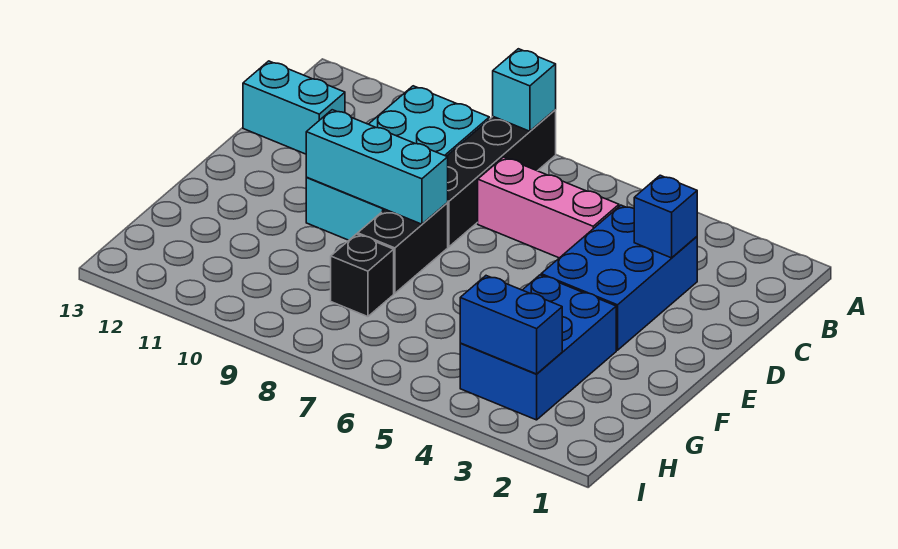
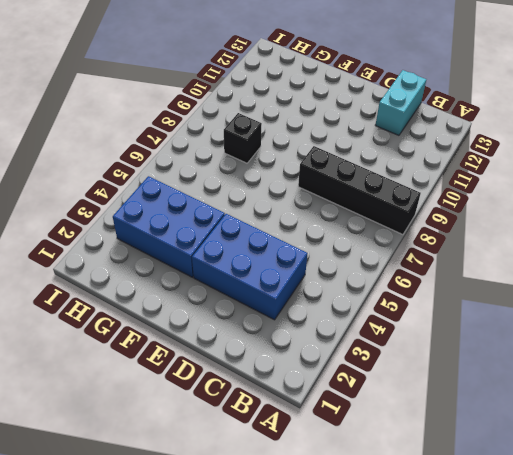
none -> cyan brick B9:E10 level 1
none -> pink brick C5:C7 level 1
none -> black brick E8:F8 level 1

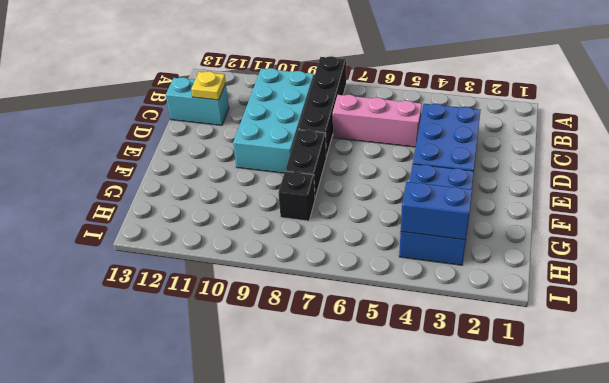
yellow plate C12 level 2 -> none
none -> cyan brick A8 level 2
none -> blue brick C3 level 2
none -> cyan brick E8:E10 level 2

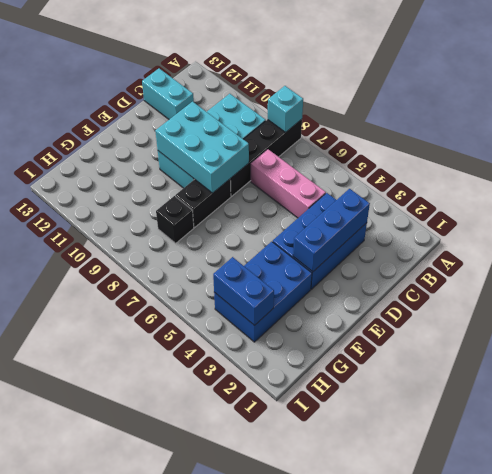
blue brick C3:E3 level 2 -> blue brick C3 level 2
cyan brick D8:E10 level 2 -> cyan brick E8:E10 level 2

